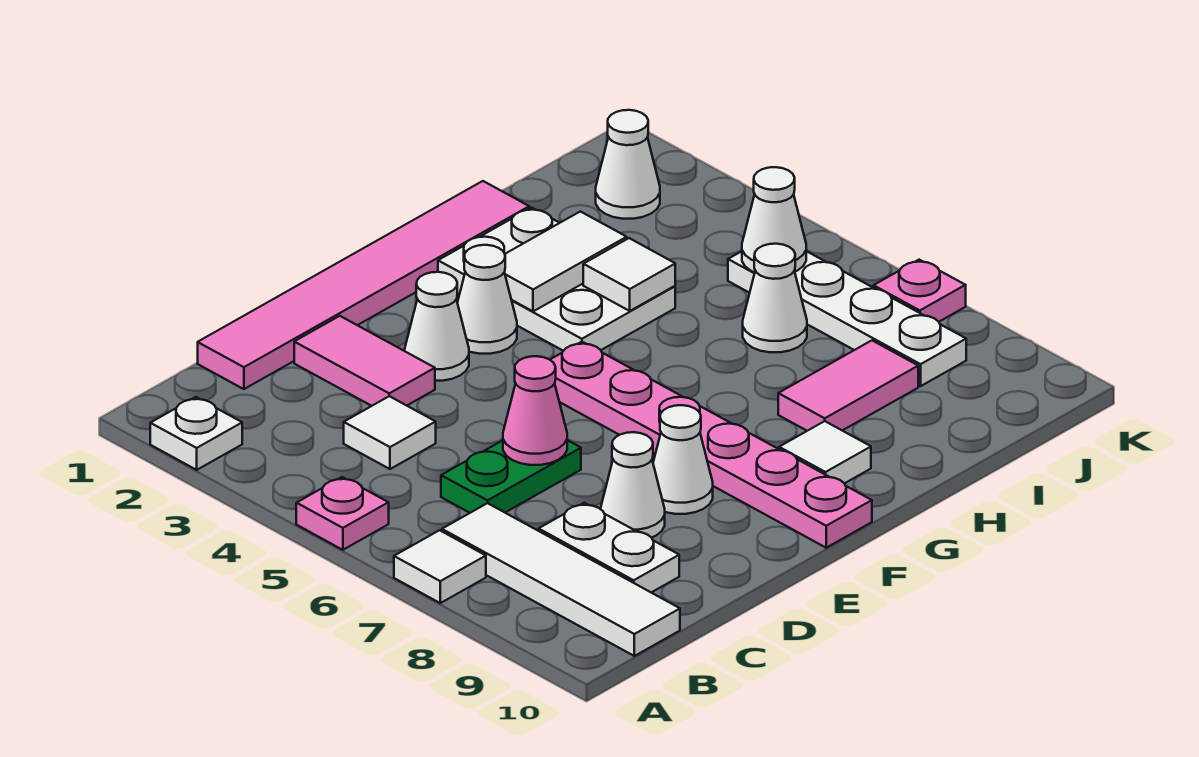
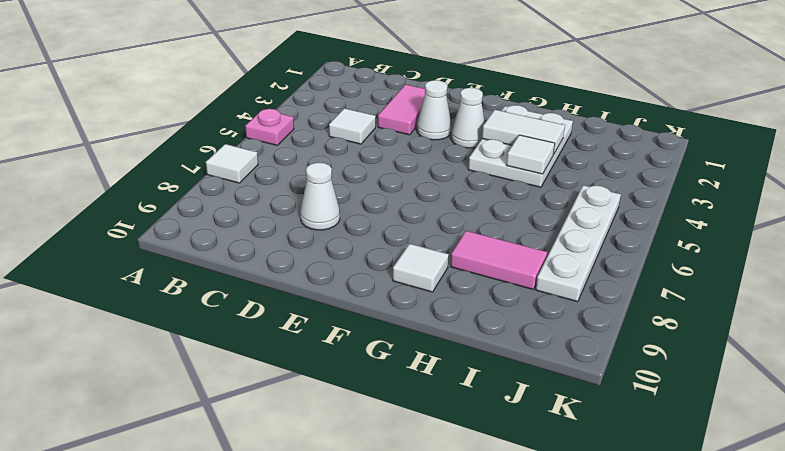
none -> white plate A2 level 1
none -> white tile B7:B10 level 1
none -> pink tile C1:H1 level 1

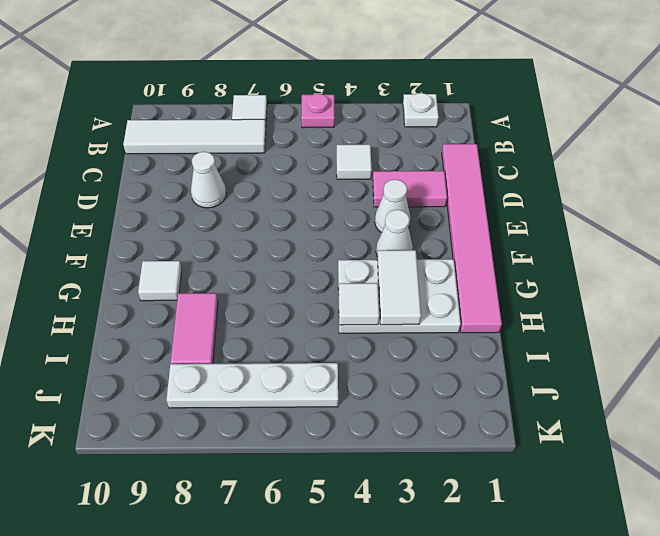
none -> green plate C6:D6 level 1
none -> white plate C8:C9 level 1
none -> white cone E8 level 1

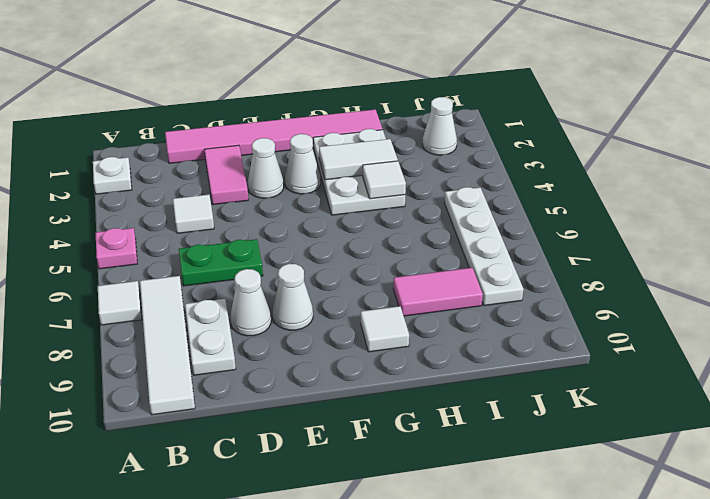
none -> pink plate F5:F10 level 1
none -> white cone I6 level 1
none -> pink plate K7 level 1

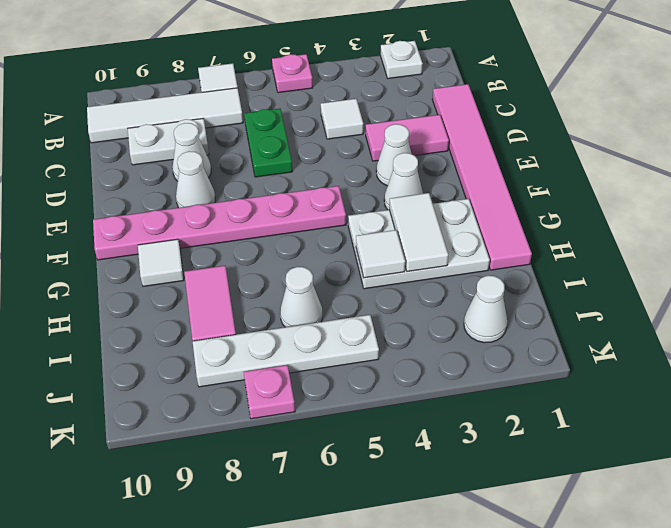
none -> pink cone D6 level 2
none -> white cone J5 level 2

